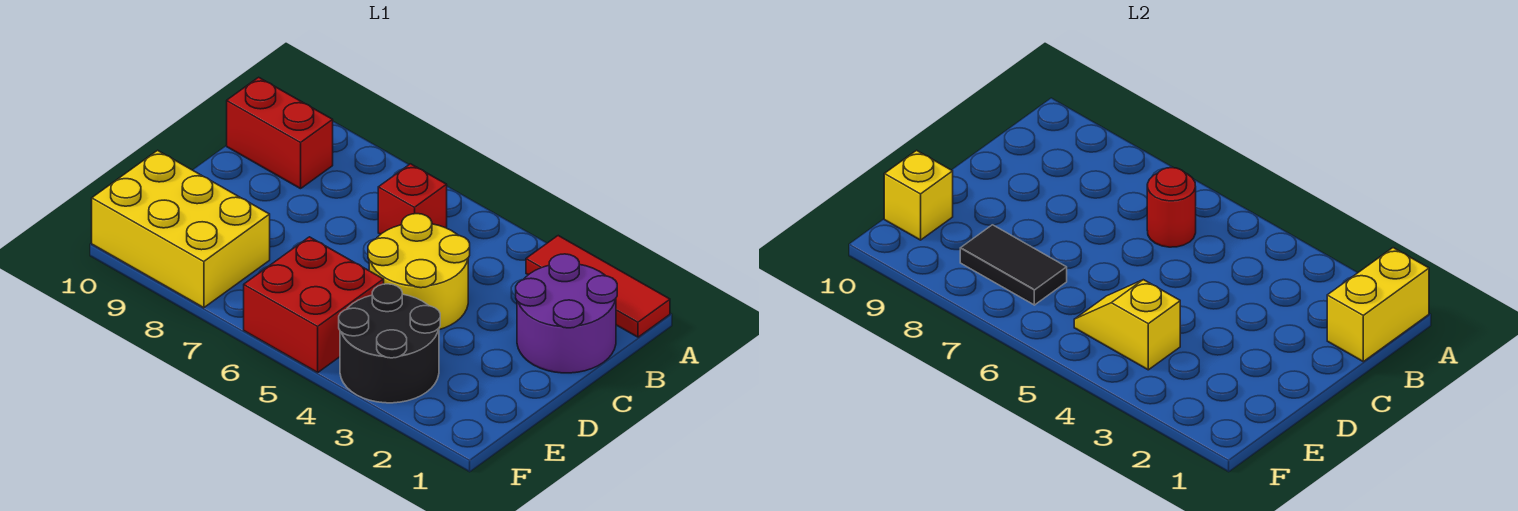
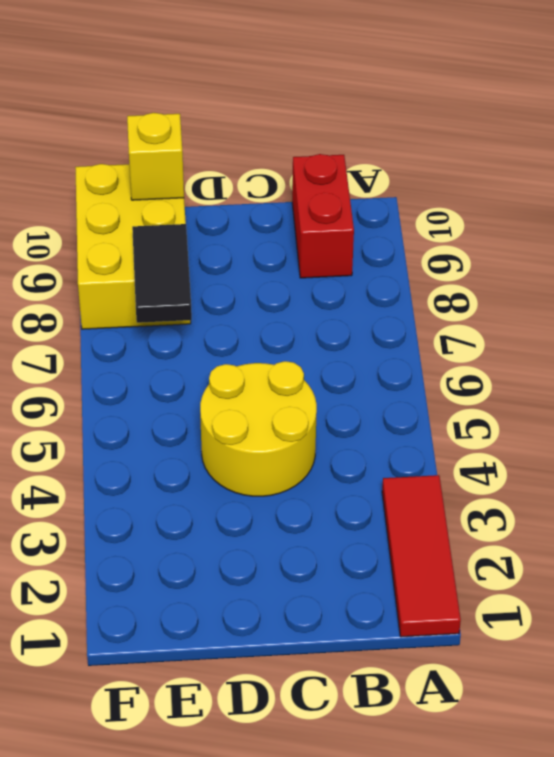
none -> purple round brick B1:C2 level 1
none -> red brick B6 level 1
none -> black round brick E3:F4 level 1

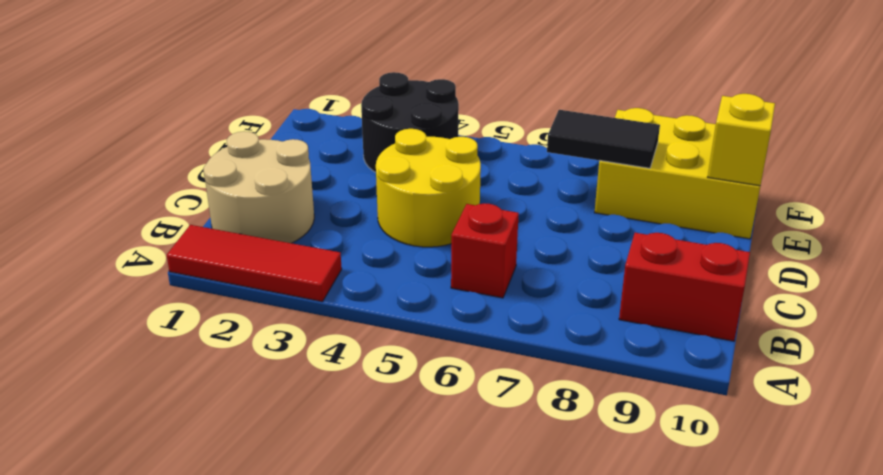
tan round brick B1:C2 level 1 -> purple round brick B1:C2 level 1
none -> red brick E5:F6 level 1
none -> yellow brick A1:B1 level 2
none -> red round brick B6 level 2

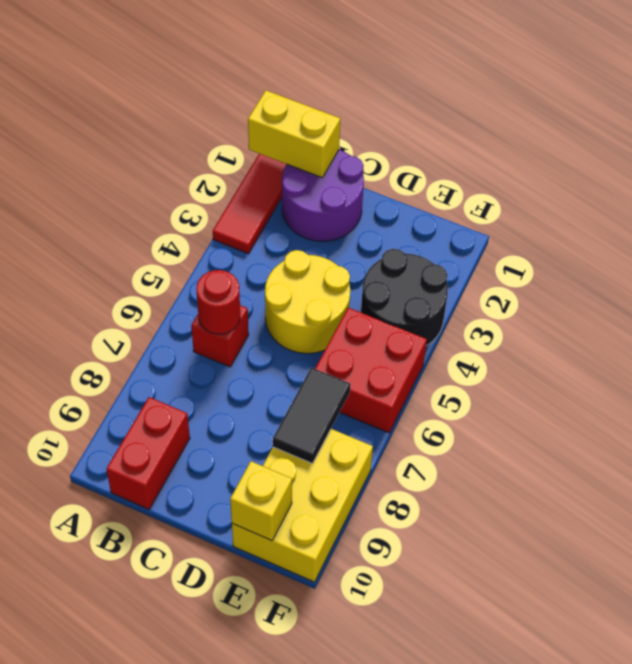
none -> yellow slope E4:E5 level 2 top 4

